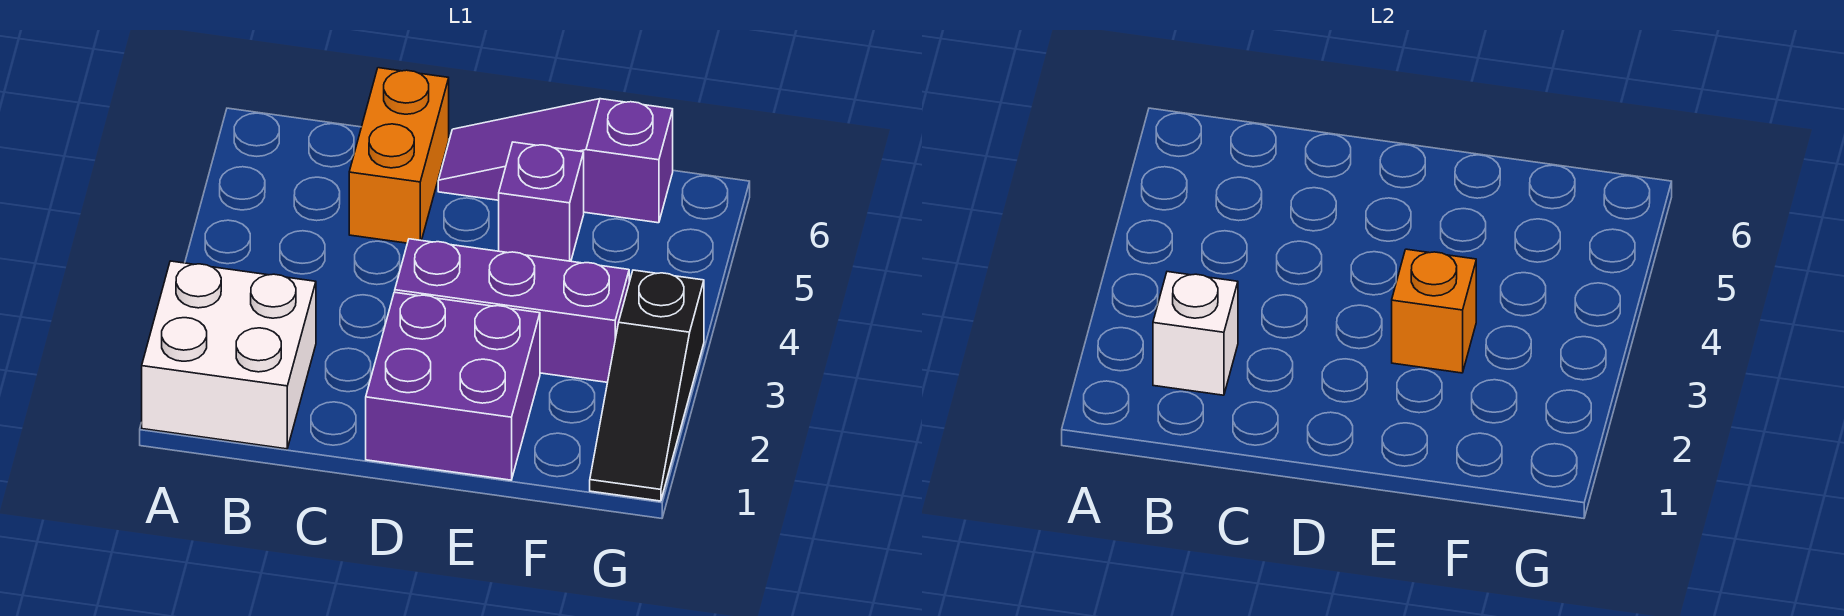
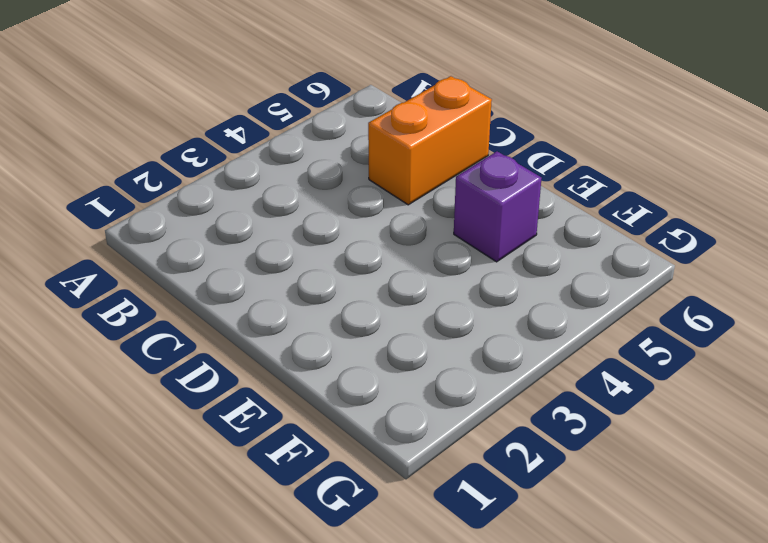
none -> white brick A1:B2 level 1
none -> purple brick D1:E2 level 1

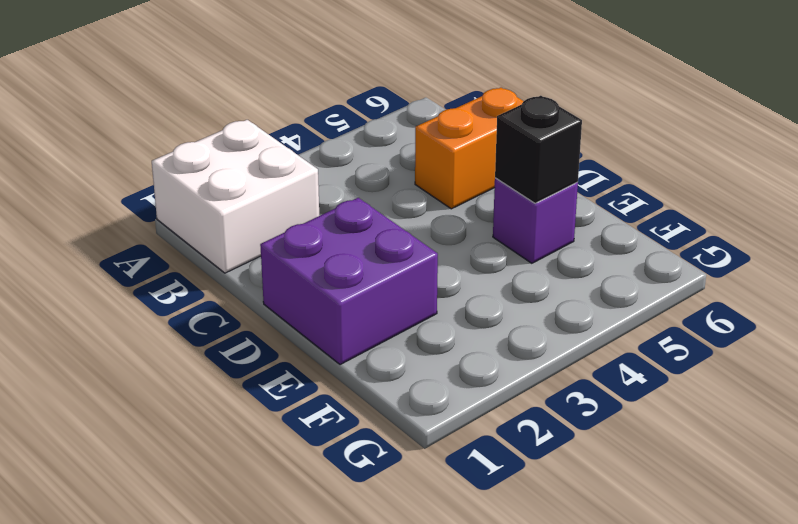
black brick E5 level 2 -> none
none -> purple brick D3:F3 level 1
none -> purple slope D6:F6 level 1 top F

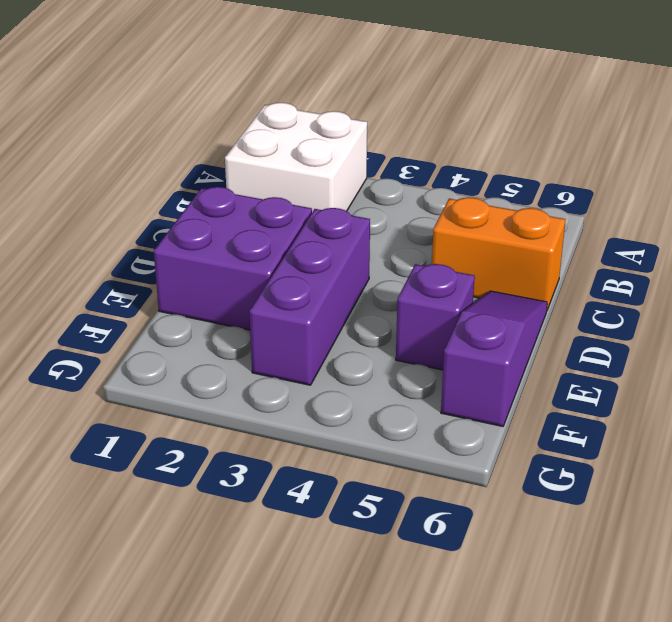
none -> black slope G1:G3 level 1 top 3
none -> white brick B2 level 2

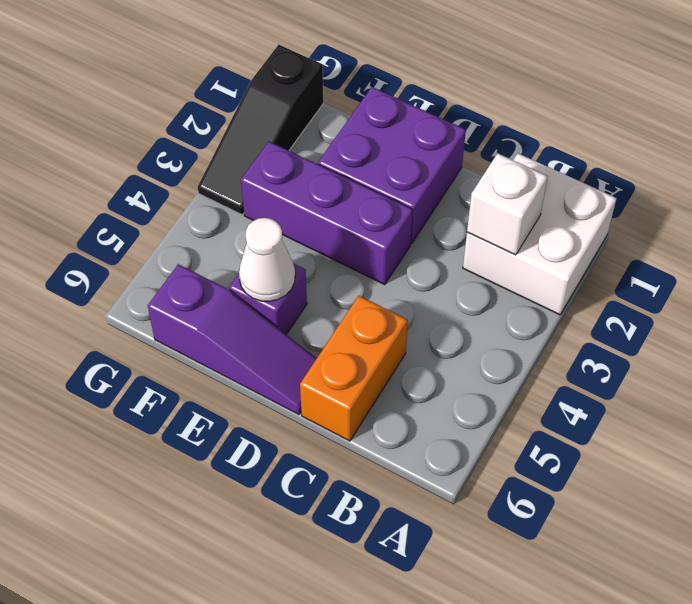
white cone E5 level 2 -> none
black slope G1:G3 level 1 top 1 -> black slope G1:G3 level 1 top 3
none -> orange brick E3 level 2

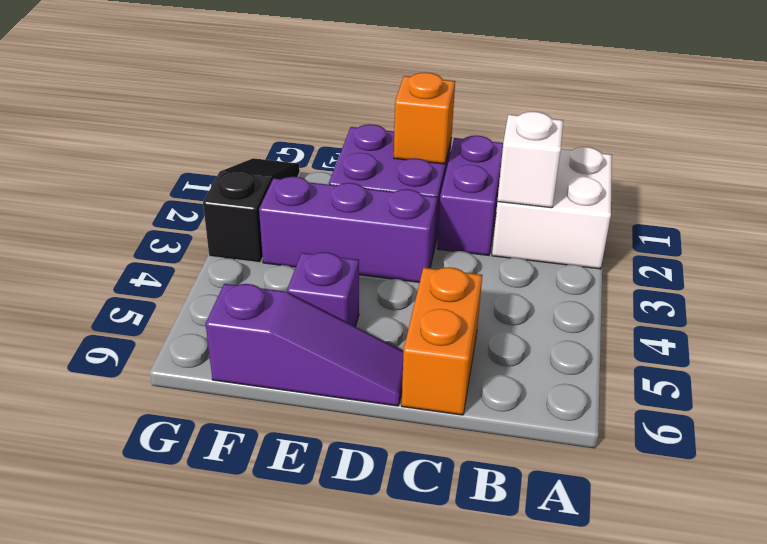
purple brick C1:C2 level 1 -> none
orange brick D1 level 2 -> orange brick E3 level 2

